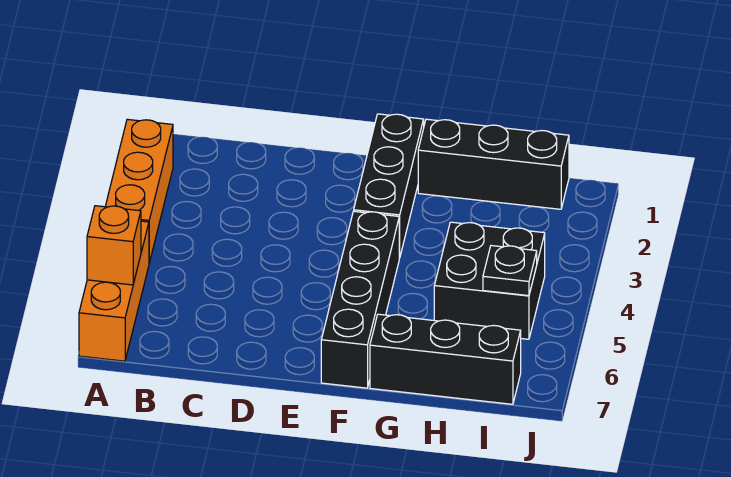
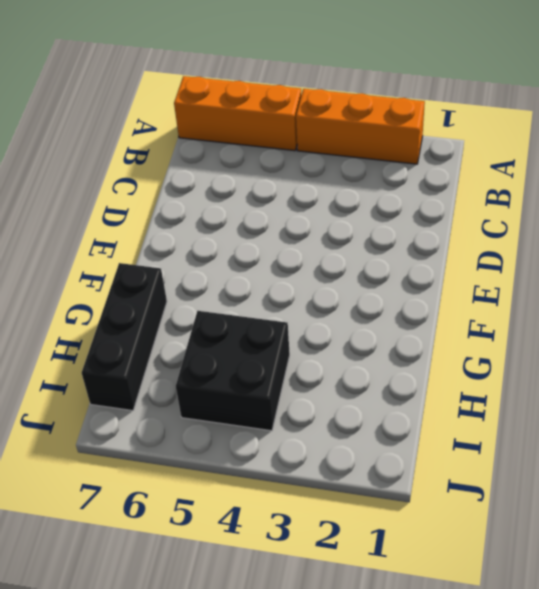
none -> black brick F1:F3 level 1
none -> black brick F4:F7 level 1

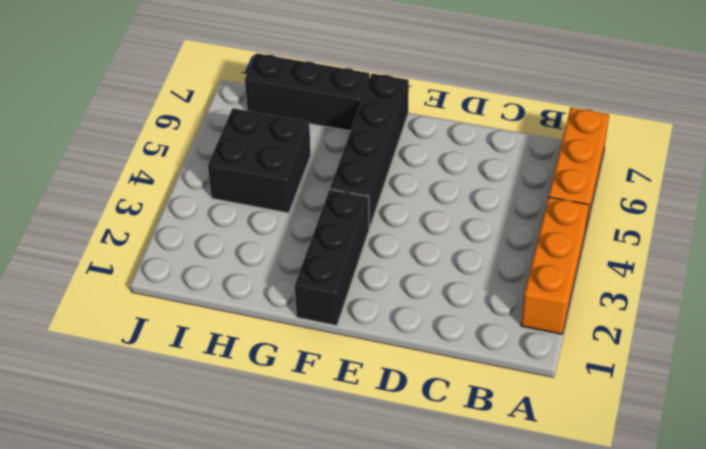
none -> black brick G1:I1 level 1
none -> orange brick A6 level 2

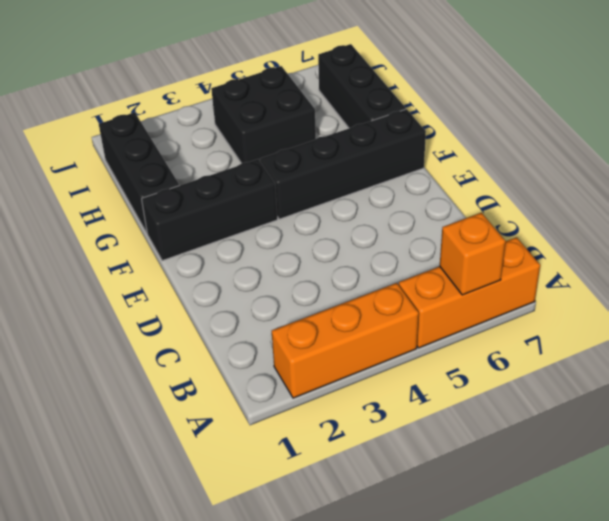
none -> black plate I5 level 2

